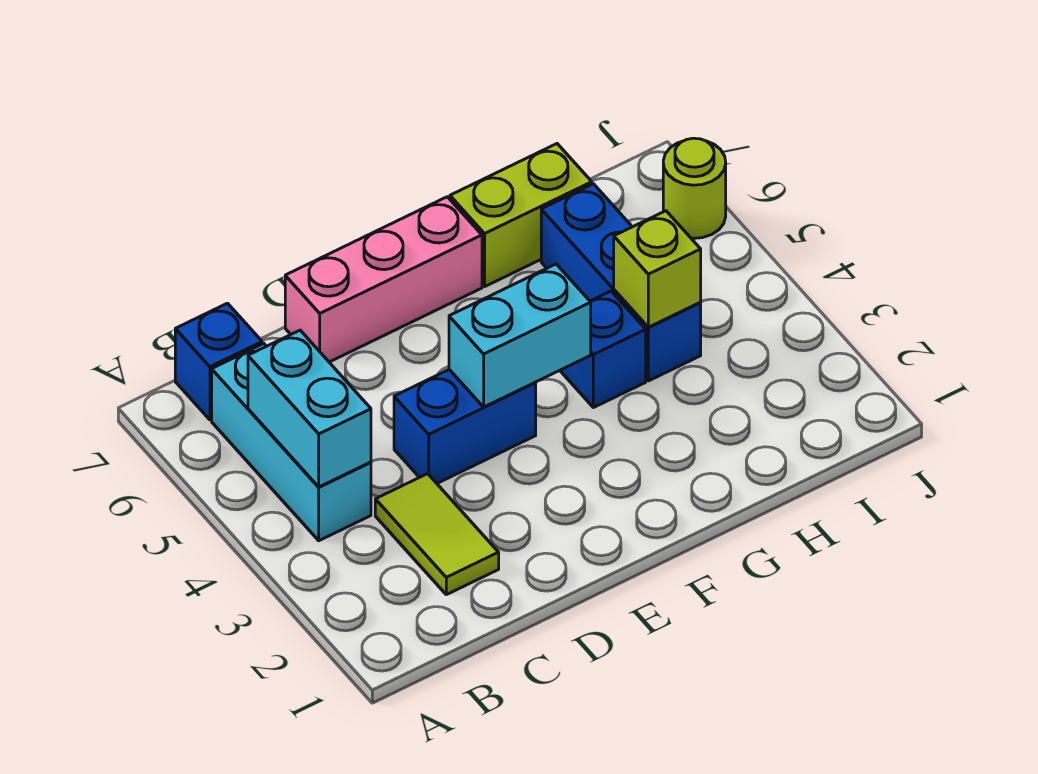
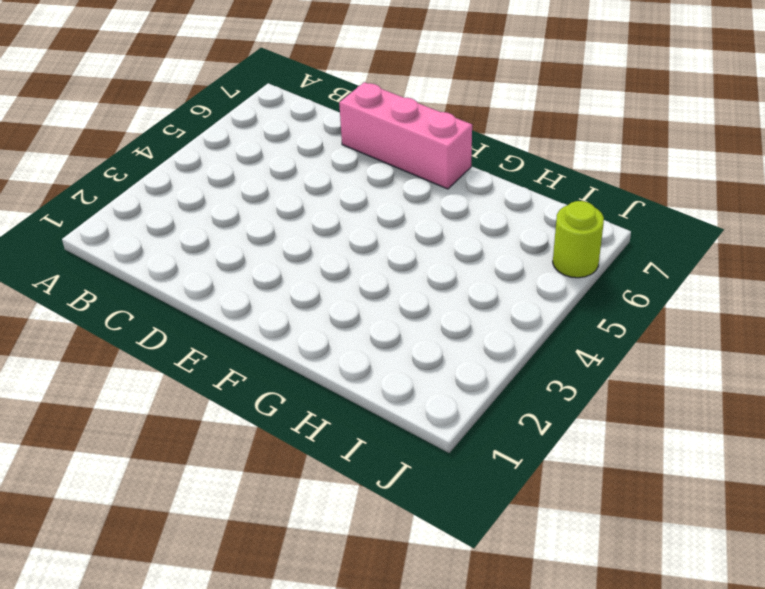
none -> cyan brick B4:B6 level 1
none -> blue brick B7 level 1
none -> lime tile C2:C3 level 1

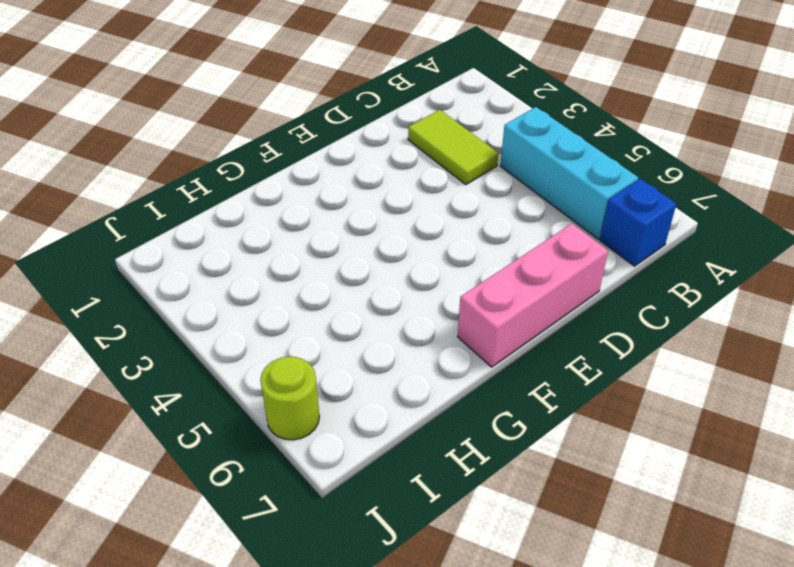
none -> blue brick D4:E4 level 1
none -> blue brick G4 level 1
none -> lime brick G7:H7 level 1

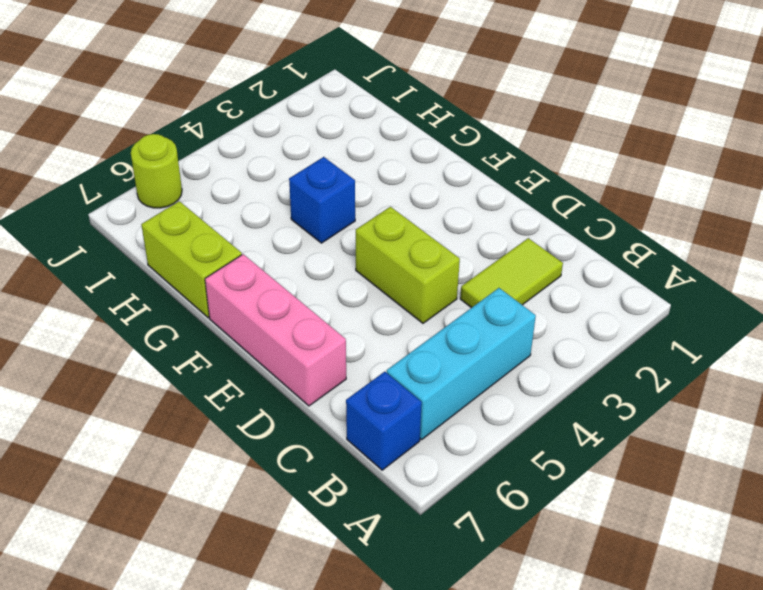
lime brick D4:E4 level 1 -> blue brick D4:E4 level 1
none -> blue brick H4:H6 level 1
none -> cyan brick B4:B5 level 2
none -> cyan brick E4:F4 level 2

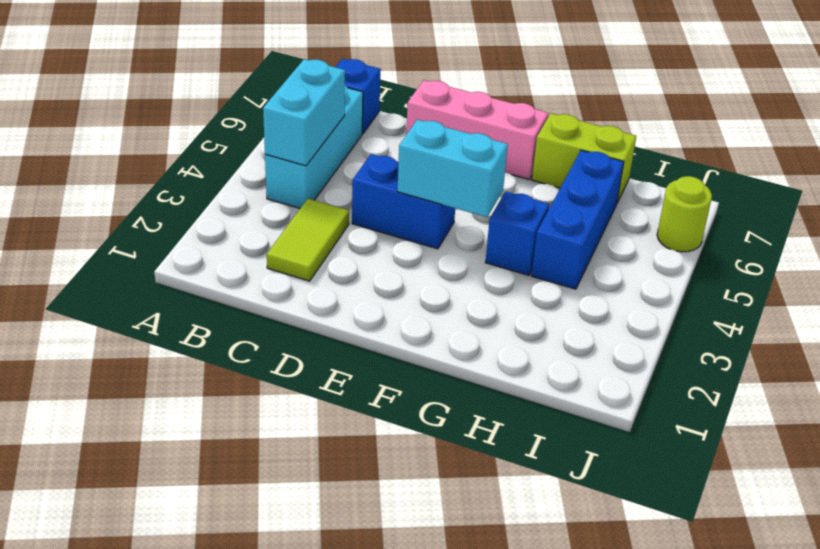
none -> lime brick H4 level 2

